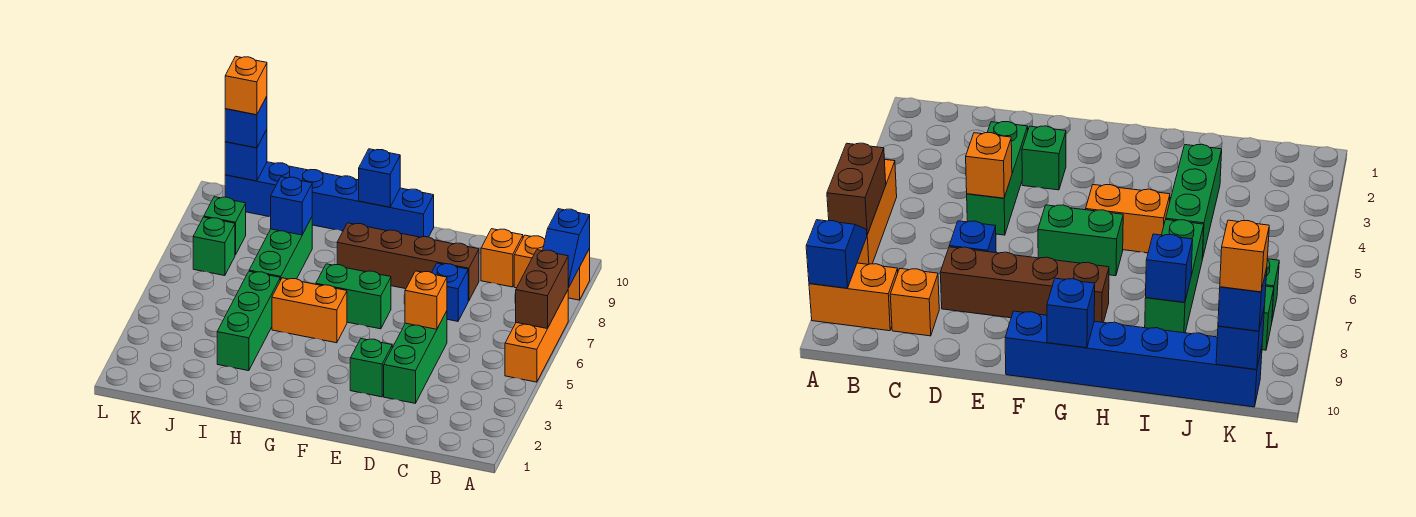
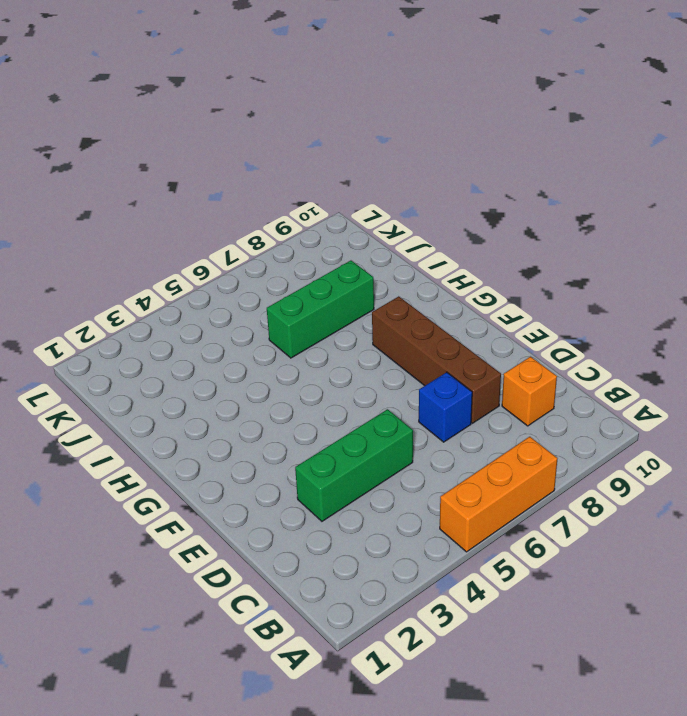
none -> orange brick A9:B9 level 1
none -> green brick E3 level 1
none -> green brick F6:G6 level 1

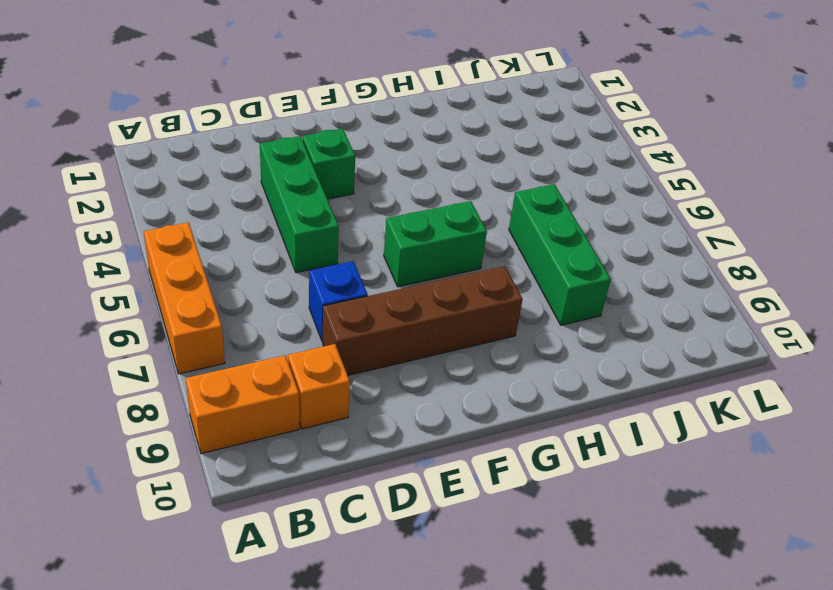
none -> blue brick F10:K10 level 1
none -> orange brick G5:H5 level 1
none -> green brick I3:I5 level 1

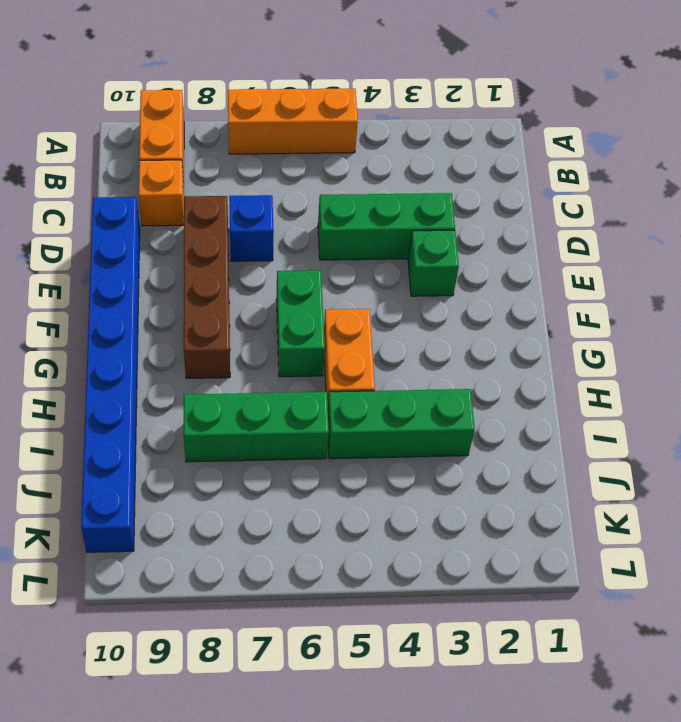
blue brick D10:K10 level 1 -> blue brick F10:K10 level 1
none -> green brick K7 level 1
none -> green brick K8 level 1
none -> brown brick A6:A7 level 2

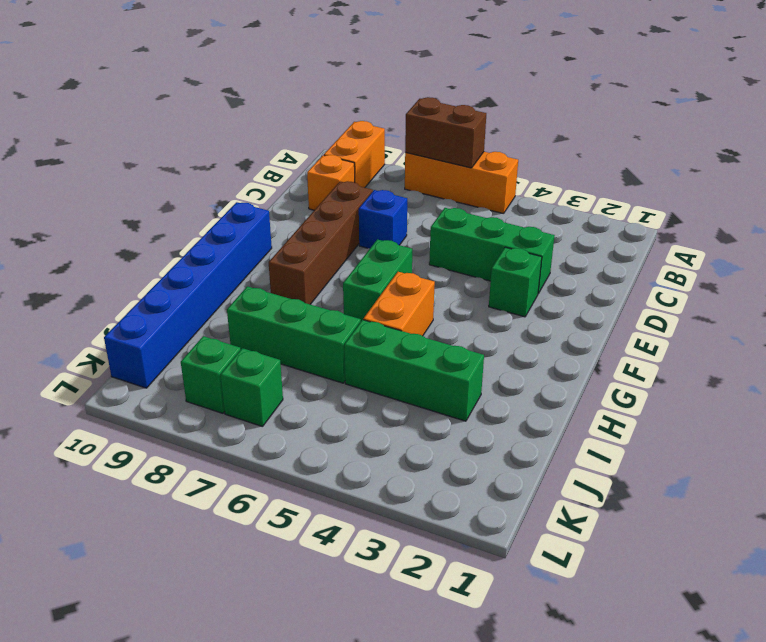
none -> blue slope A8:A9 level 2 top 9
none -> orange brick D5 level 2
none -> blue brick G10 level 2

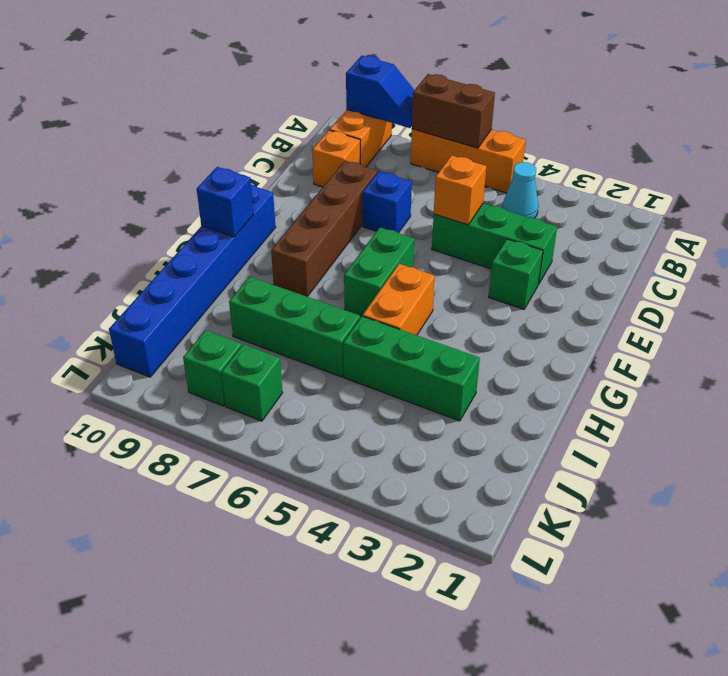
cyan cone B4 level 1 -> none
none -> blue brick I8 level 2
none -> blue brick K10 level 2
none -> blue brick K10 level 3

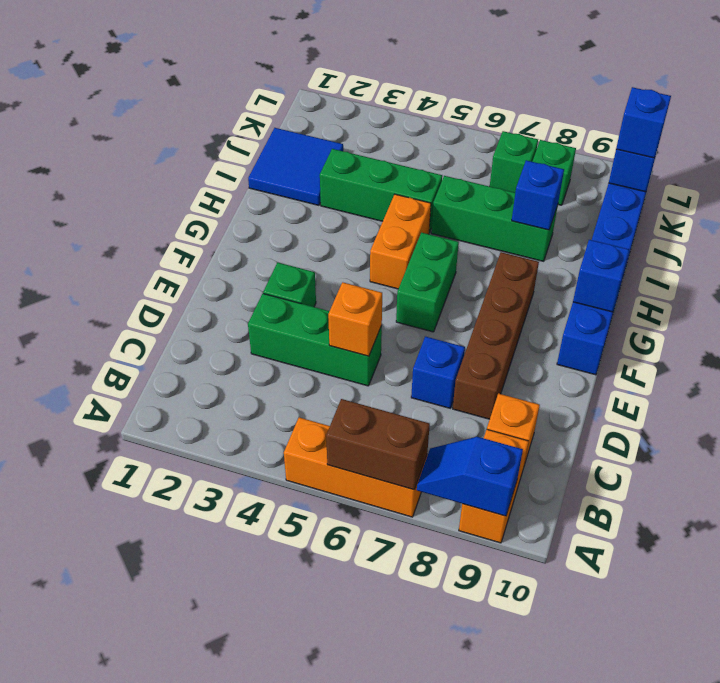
blue tile I1:J2 level 1 -> none
none -> orange brick K10 level 4

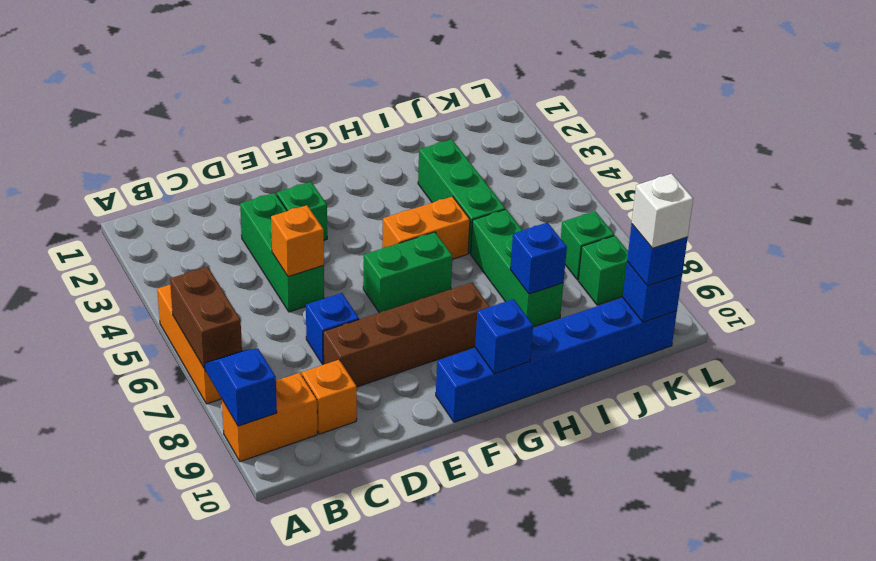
white brick K10 level 4 -> orange brick K10 level 4

